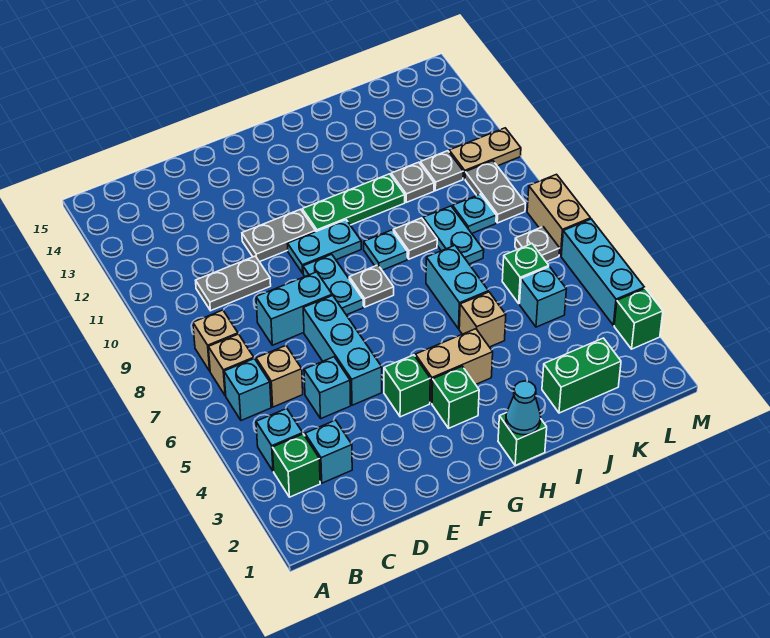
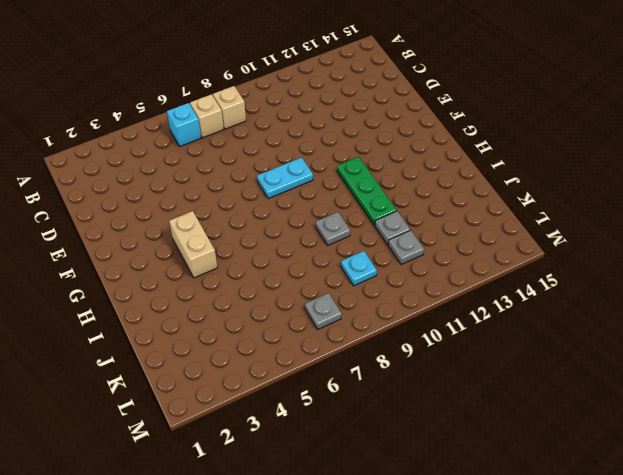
none -> green brick B3 level 1
none -> cyan brick B4 level 1
none -> cyan brick C3 level 1
none -> tan brick C6 level 1

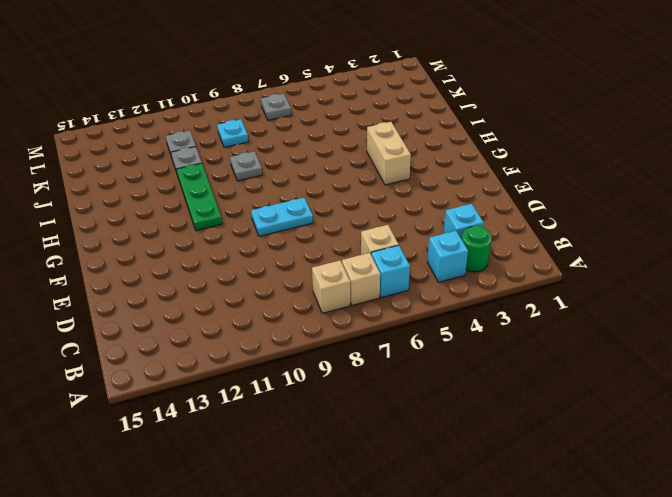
green round brick B3 level 1 -> green brick B3 level 1
none -> grey plate C10:D10 level 1
none -> cyan brick D5 level 1
none -> cyan brick D8:E8 level 1
none -> cyan brick E5:E7 level 1

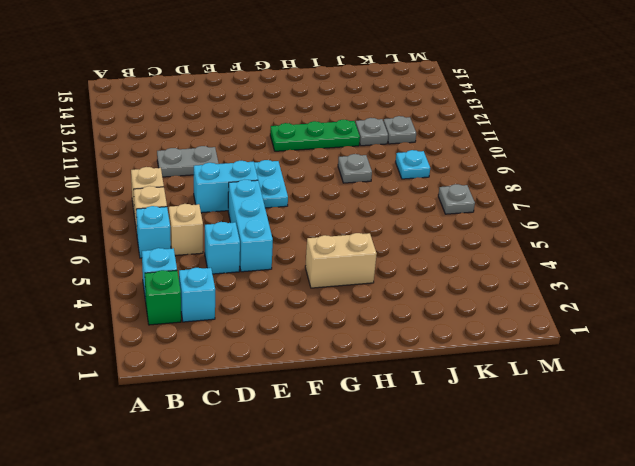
none -> grey plate E11:F11 level 1
none -> green brick F4 level 1
none -> cyan plate F10:G10 level 1
none -> green brick G3 level 1

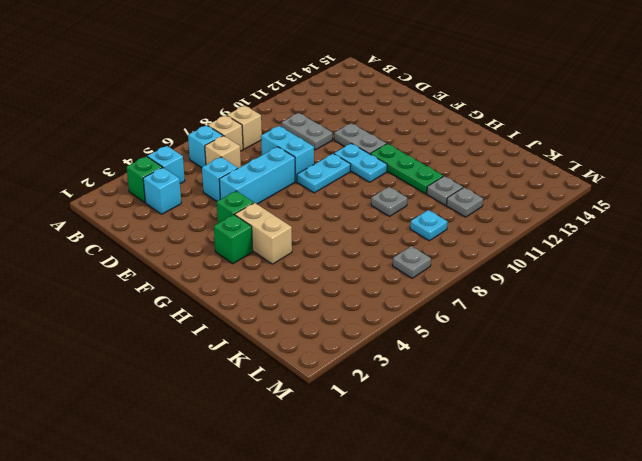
none -> grey plate G8 level 1
none -> green brick H1 level 1
none -> cyan plate H9 level 1
none -> tan brick I5 level 1

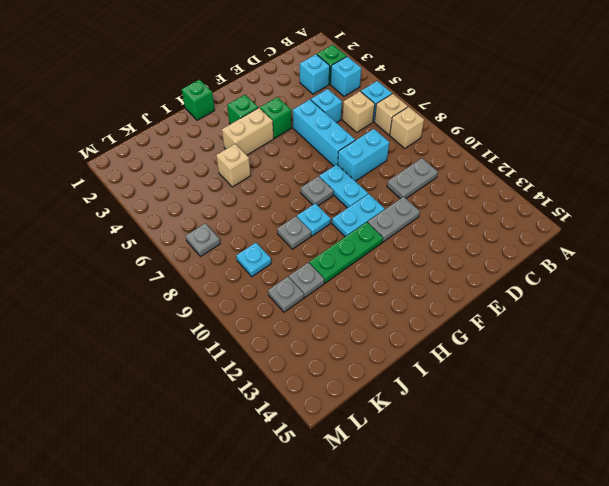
none -> cyan brick I6:I7 level 1
none -> green brick J2:K2 level 1
none -> cyan plate J8:J9 level 1
none -> cyan brick K5 level 1

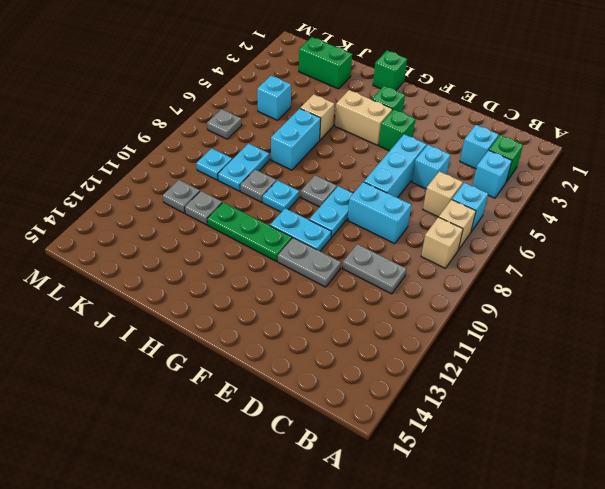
none -> green brick K6 level 1
none -> grey plate L9:L10 level 1
none -> tan plate L11:M11 level 1
none -> green brick M3 level 1

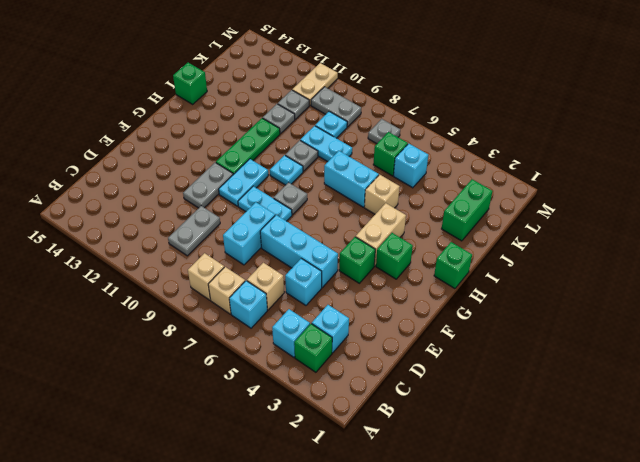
green brick I15 level 1 -> green brick M3 level 1
none -> cyan brick M4:M6 level 1
none -> tan brick M7:M8 level 1
none -> cyan cone H1 level 2

